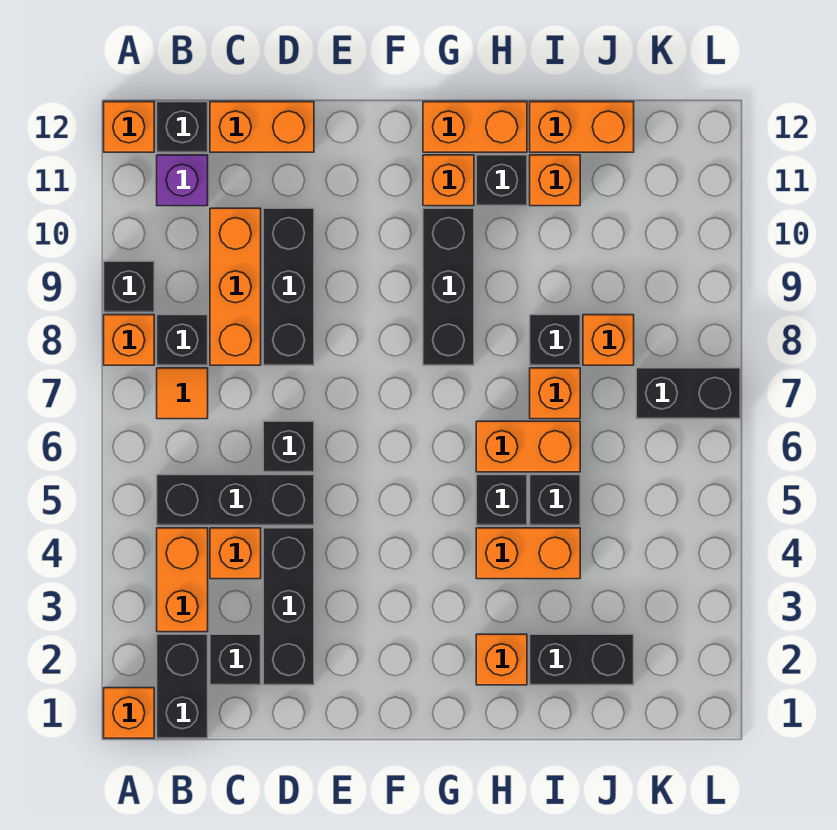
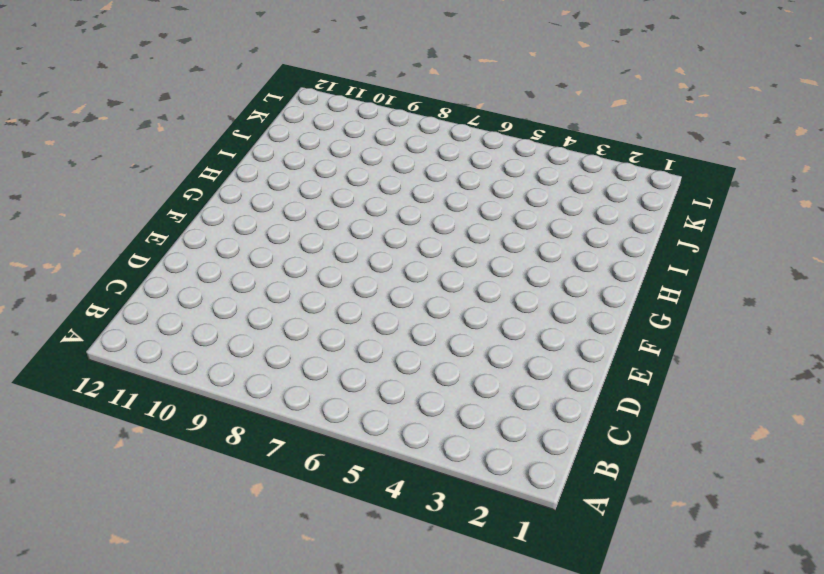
none -> orange brick A1 level 1
none -> orange brick A8 level 1
none -> black brick A9 level 1
none -> orange brick A12 level 1

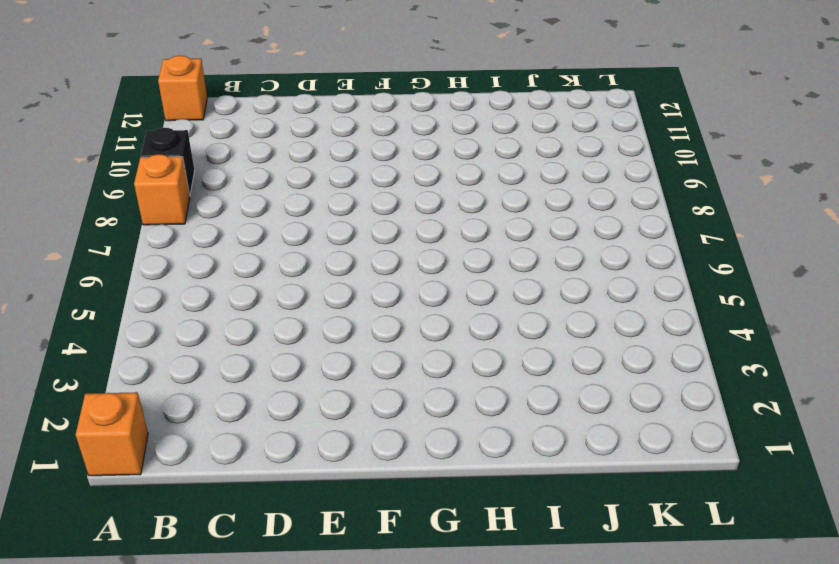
none -> black brick B1:B2 level 1
none -> orange brick B3:B4 level 1
none -> black brick B5:D5 level 1
none -> orange tile B7 level 1

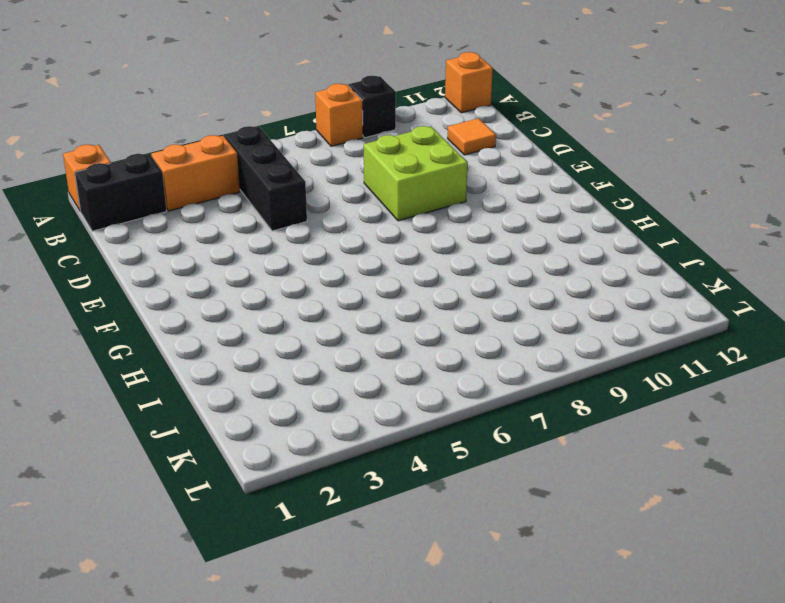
orange tile C11 level 1 -> orange tile B7 level 1
lime brick D8:E9 level 1 -> black brick D8:D10 level 1
none -> black brick B8 level 1
none -> purple brick B11 level 1
none -> black brick B12 level 1
none -> black brick C2 level 1

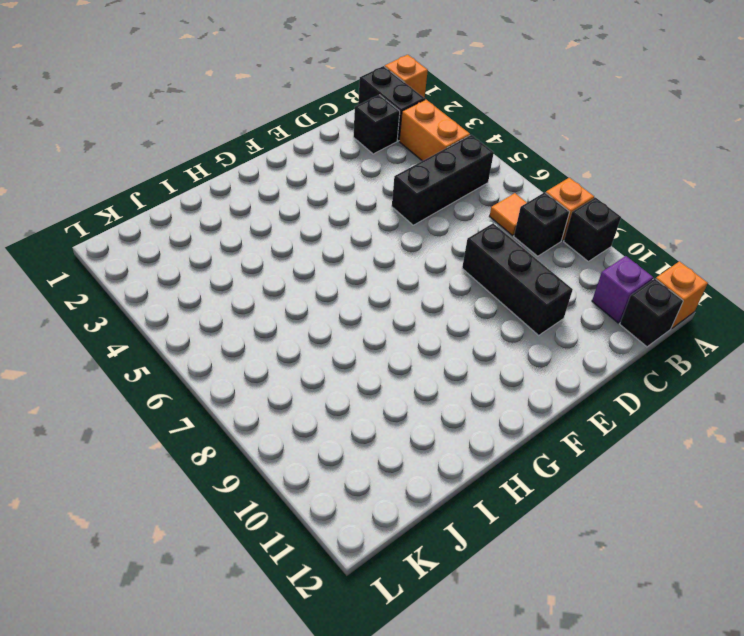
none -> orange brick C4 level 1
none -> orange brick C8:C10 level 1
none -> orange brick C12:D12 level 1
none -> black brick D2:D4 level 1

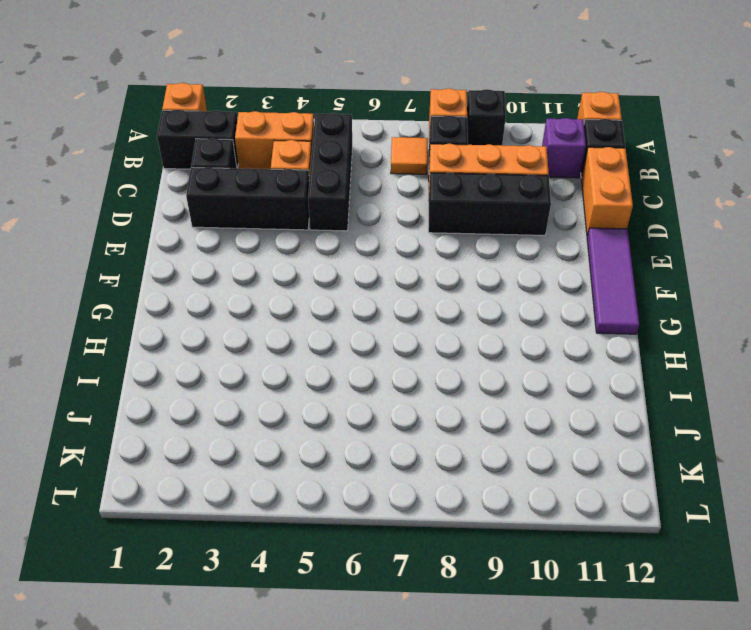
purple tile E12:G12 level 1 -> orange brick G12:H12 level 1
none -> black brick D6 level 1
none -> black brick G8:G10 level 1
none -> orange brick G11 level 1
none -> orange brick H2 level 1

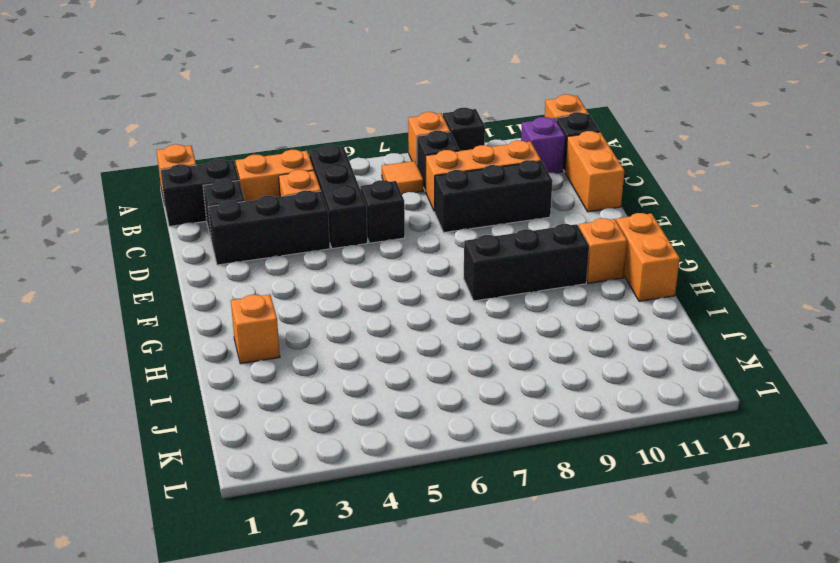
none -> orange brick H4:I4 level 1
none -> black brick H5 level 1
none -> orange brick H6:I6 level 1
none -> black brick H11 level 1

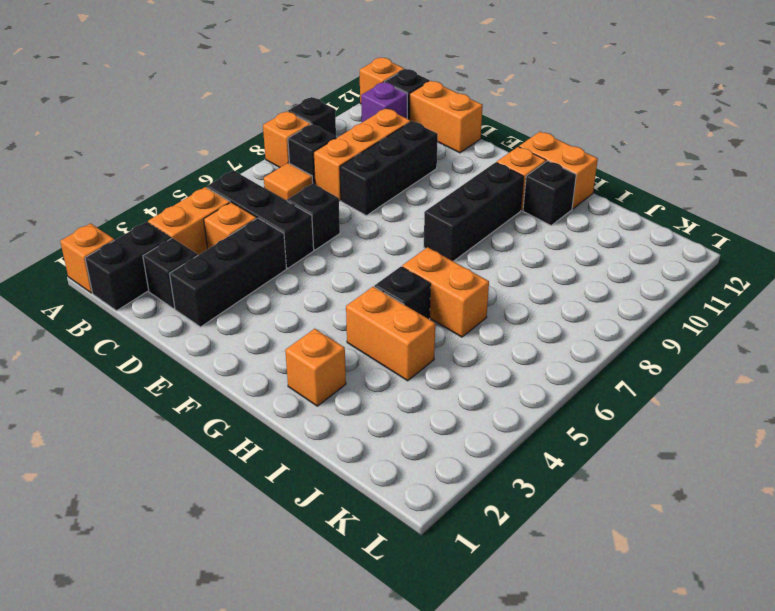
none -> black brick I2:J2 level 1
none -> black brick I5 level 1
none -> orange brick I7 level 1
none -> black brick I8 level 1

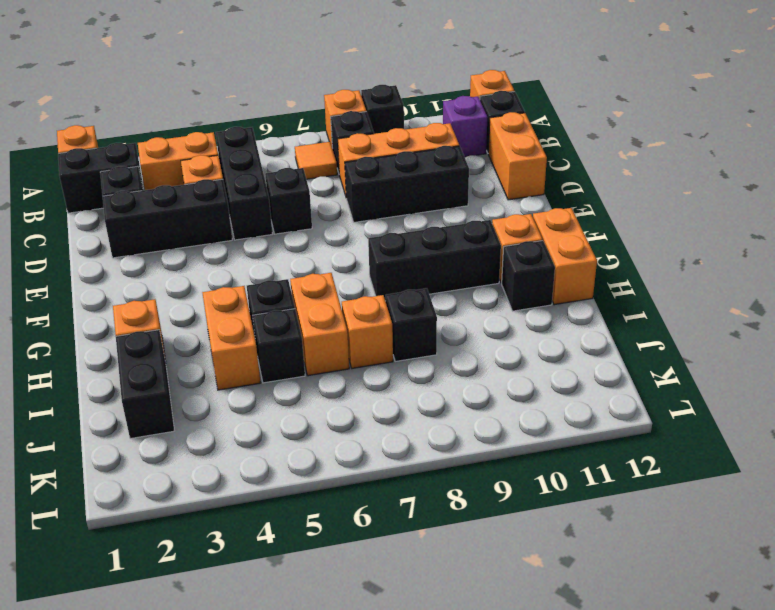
none -> orange brick I11 level 1
none -> orange brick I12:J12 level 1
none -> orange brick J8 level 1
none -> black brick K7:L7 level 1

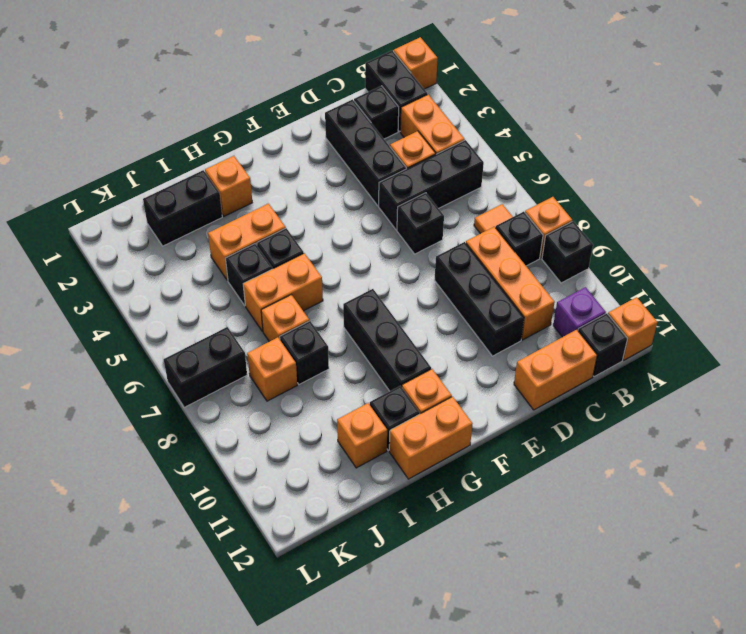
none -> orange brick I12:J12 level 1

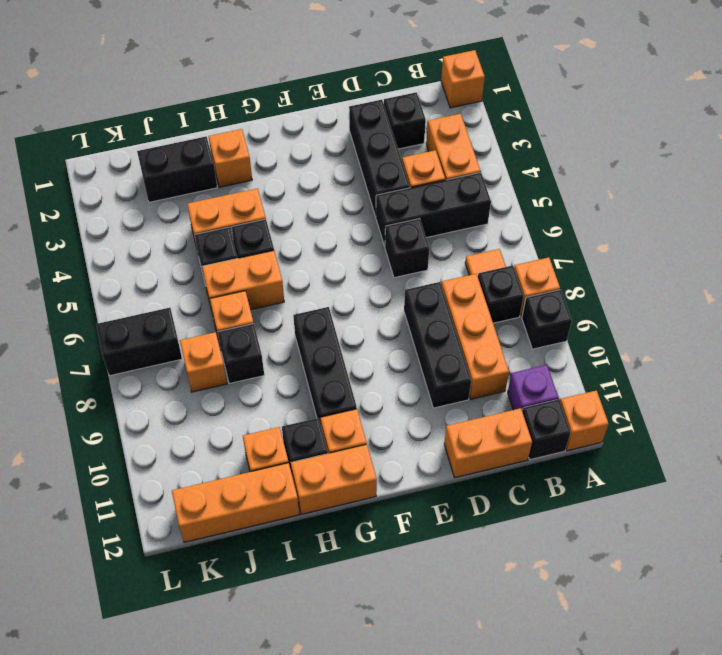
orange brick I12:K12 level 1 -> orange brick I12:J12 level 1
none -> black brick B1:B2 level 1

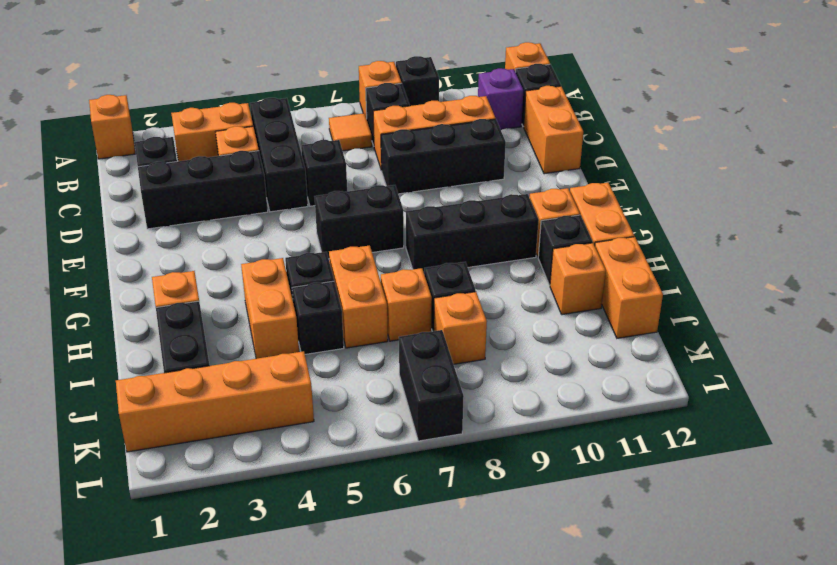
black brick F6:F7 level 1 -> black brick B1:B2 level 1
orange brick K1:K4 level 1 -> none

